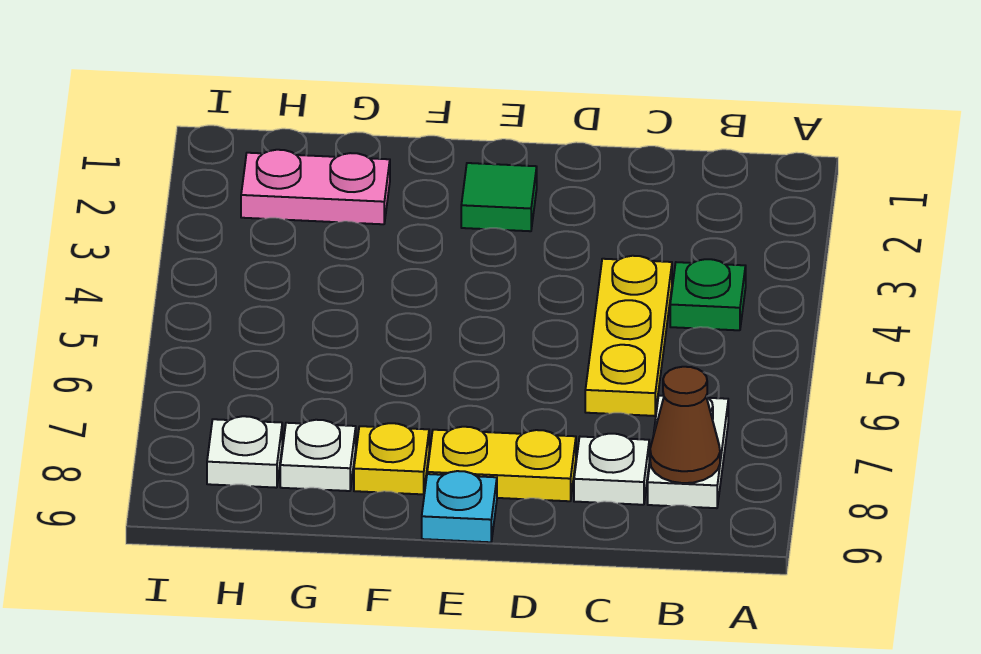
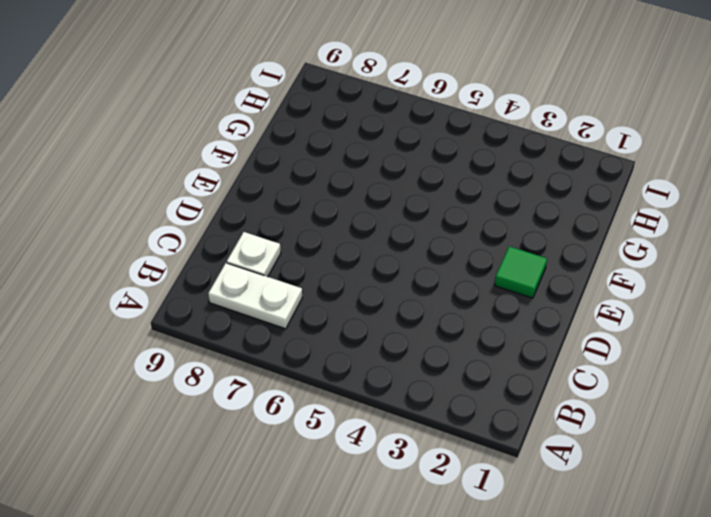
none -> green plate B4 level 1
none -> yellow plate C4:C6 level 1
none -> yellow plate D8:E8 level 1

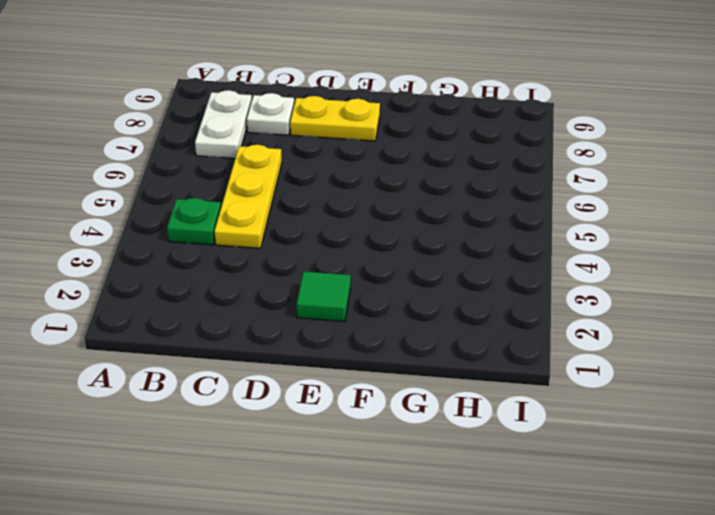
none -> cyan plate E9 level 1
none -> yellow plate F8 level 1
none -> pink plate G2:H2 level 1

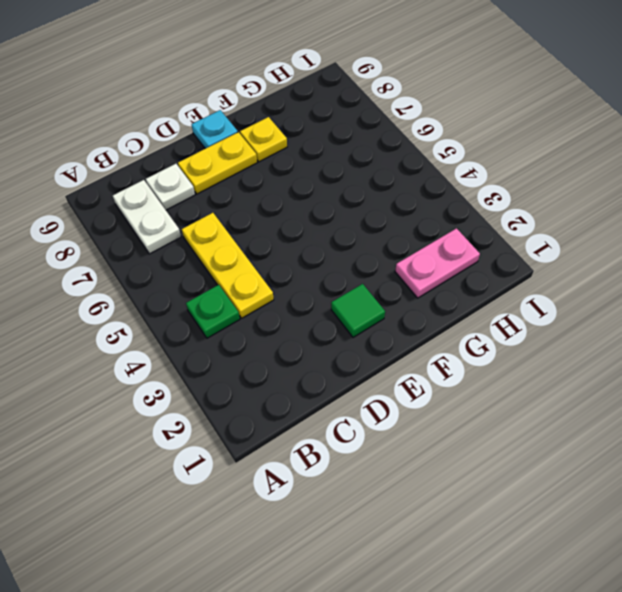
none -> white plate G8 level 1
none -> white plate H8 level 1
none -> brown cone B8 level 2

